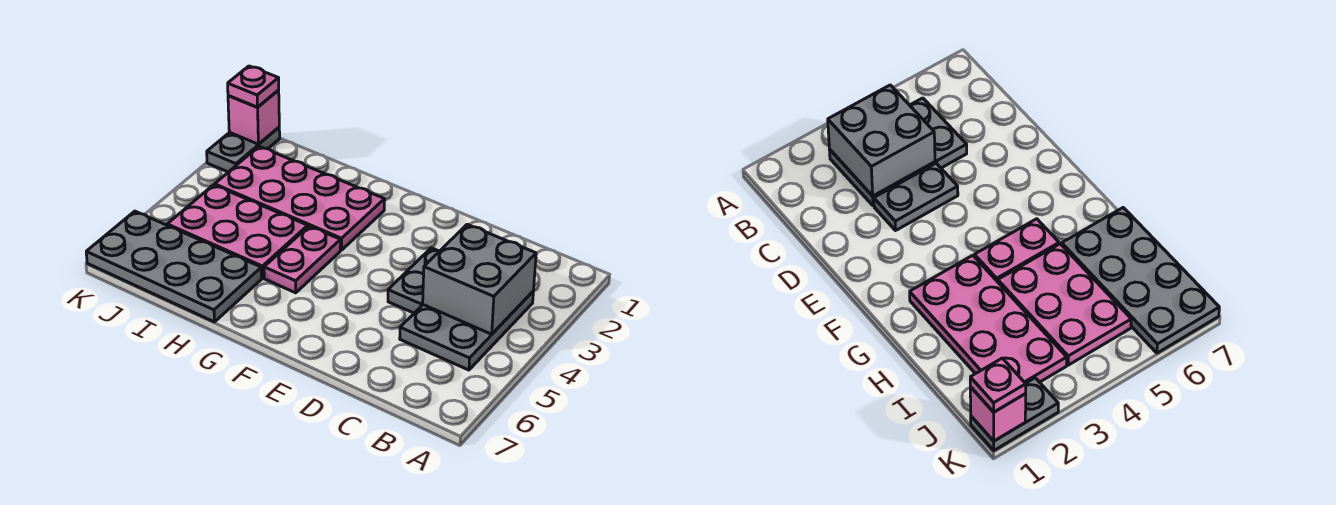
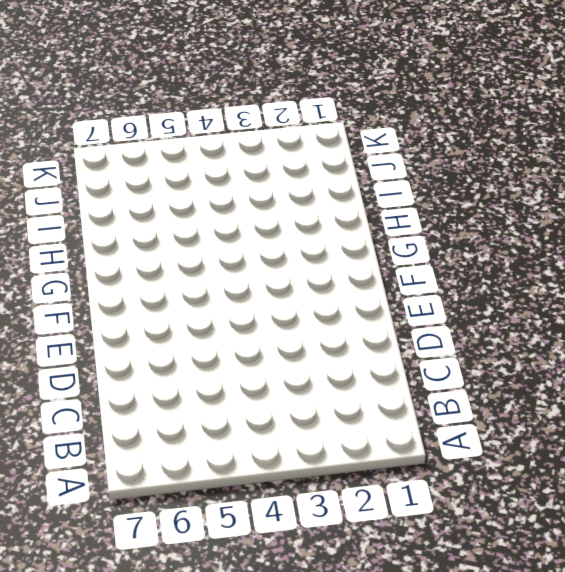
none -> grey plate B3:C5 level 1
none -> grey plate D3:D4 level 1

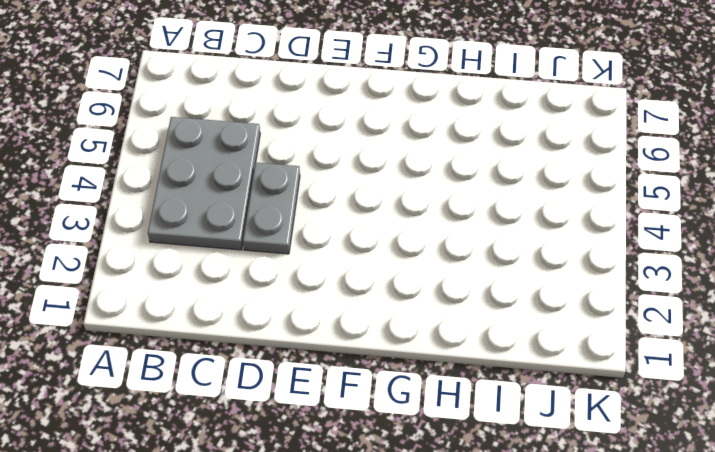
none -> pink plate G2:J3 level 1
none -> pink plate G4:G5 level 1

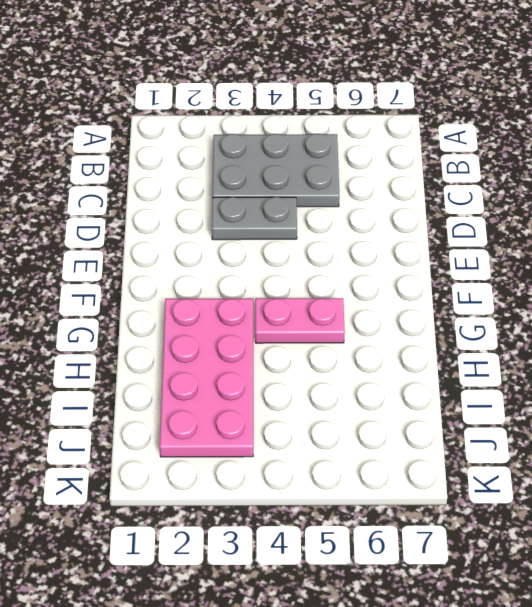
none -> pink plate H4:J5 level 1
none -> grey plate H6:K7 level 1

